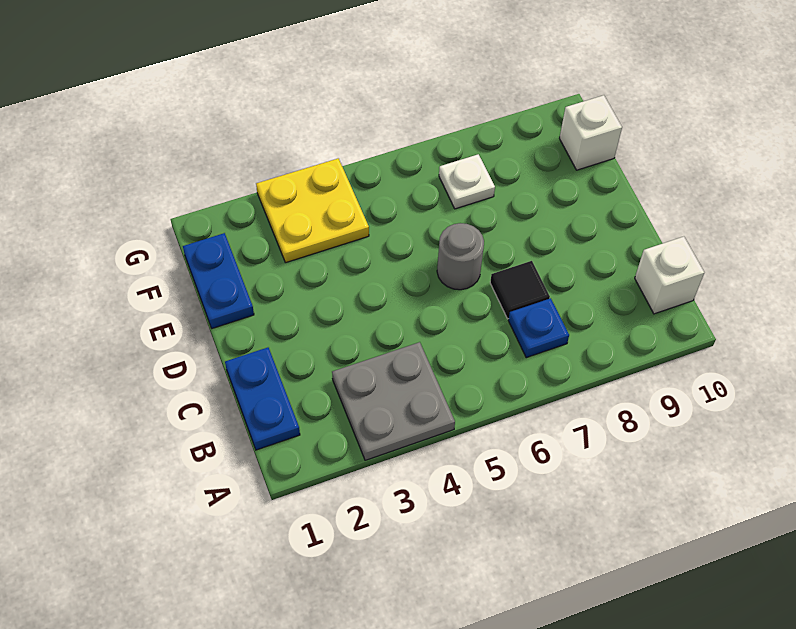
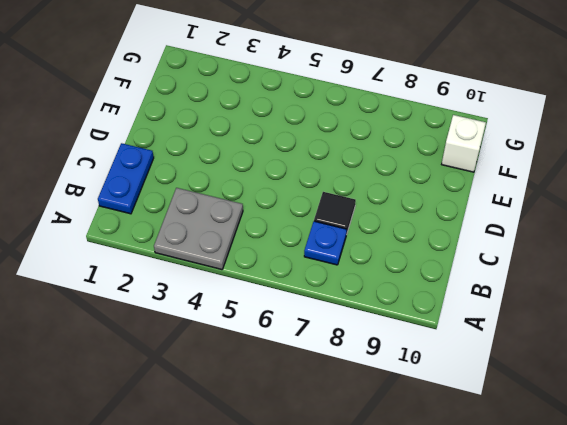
none -> white brick B10 level 1
none -> grey round brick D6 level 1

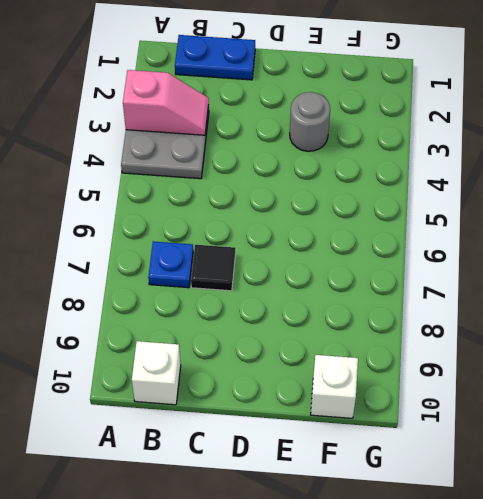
pink slope A3:B3 level 2 top A -> none
grey round brick E3 level 1 -> grey round brick D6 level 1
none -> blue plate E1:F1 level 1
none -> yellow plate F3:G4 level 1

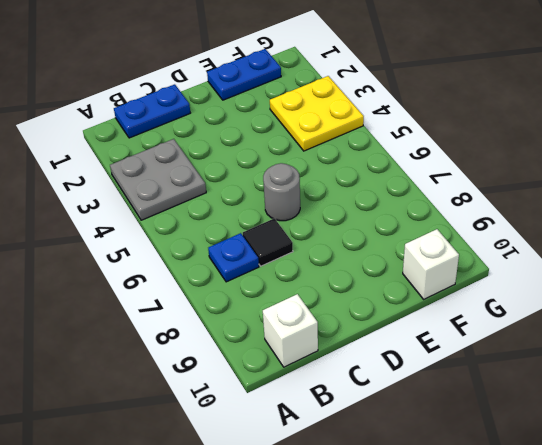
none -> white plate F7 level 1

